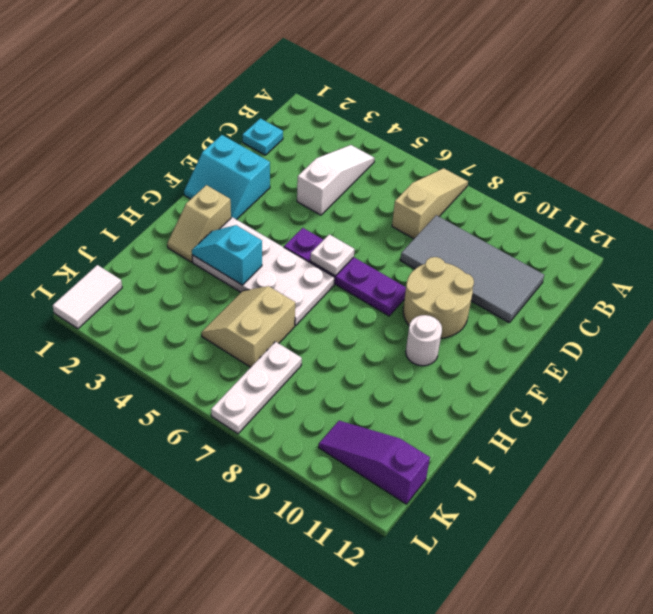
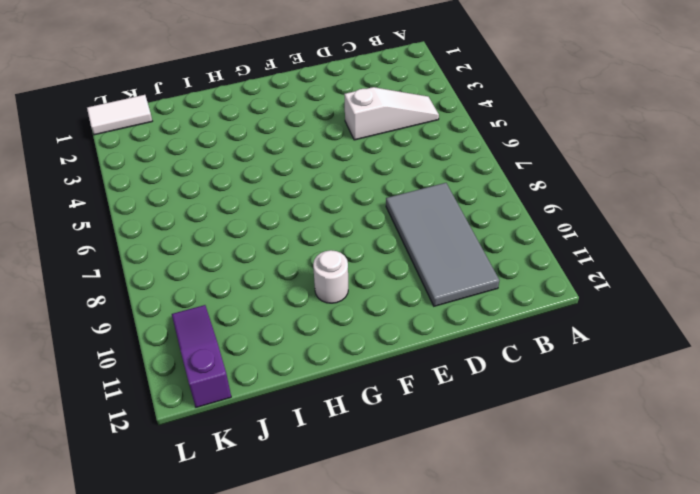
none -> tan slope A7:C7 level 1 top C
none -> cyan plate C1 level 1
none -> cyan slope E1:F2 level 1 top E

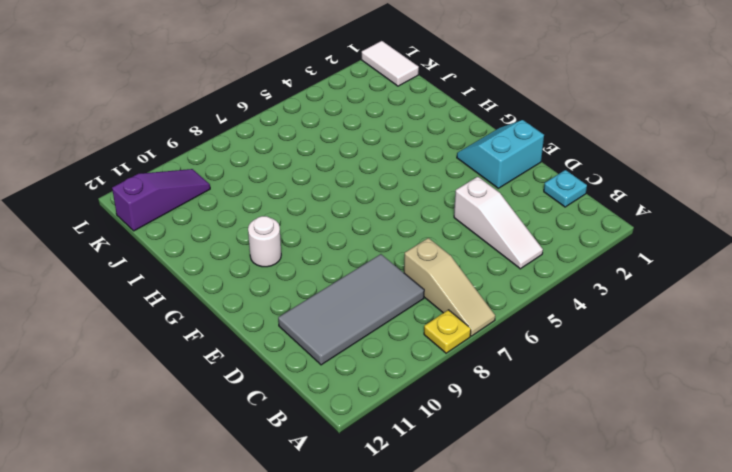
yellow plate A8 level 1 -> none
none -> tan round brick E9:F10 level 1
none -> purple plate F5:F8 level 1
none -> tan slope G2:H2 level 1 top G

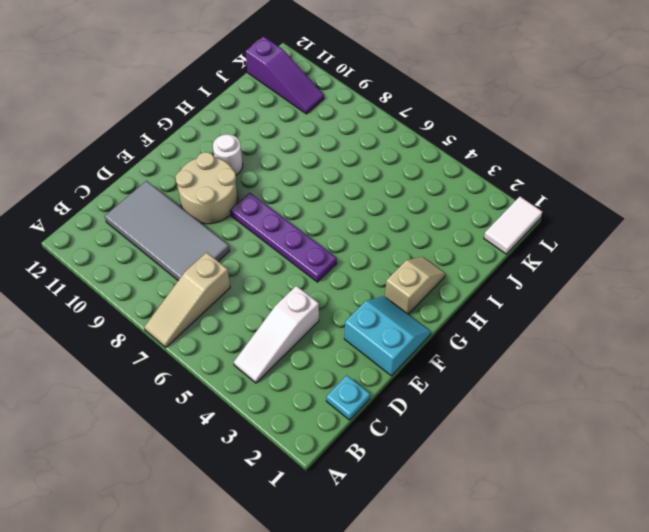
none -> white plate G3:H6 level 1
none -> tan slope I5:J6 level 1 top 6
none -> white plate J7:L7 level 1

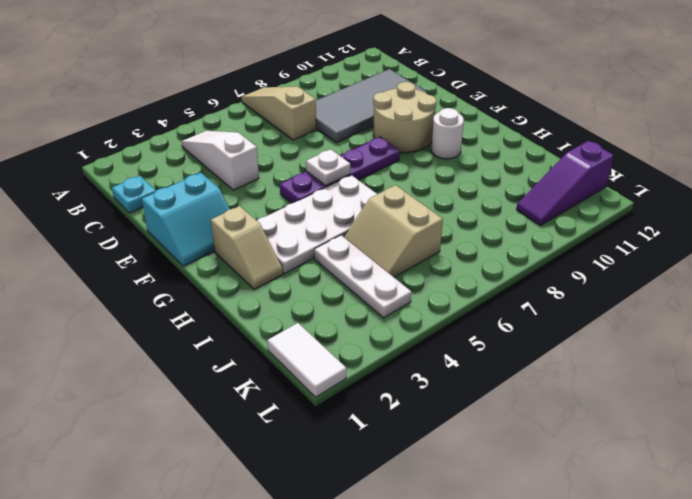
white plate I4:K4 level 1 -> white plate J7:L7 level 1
none -> cyan slope H3:H4 level 2 top 4

